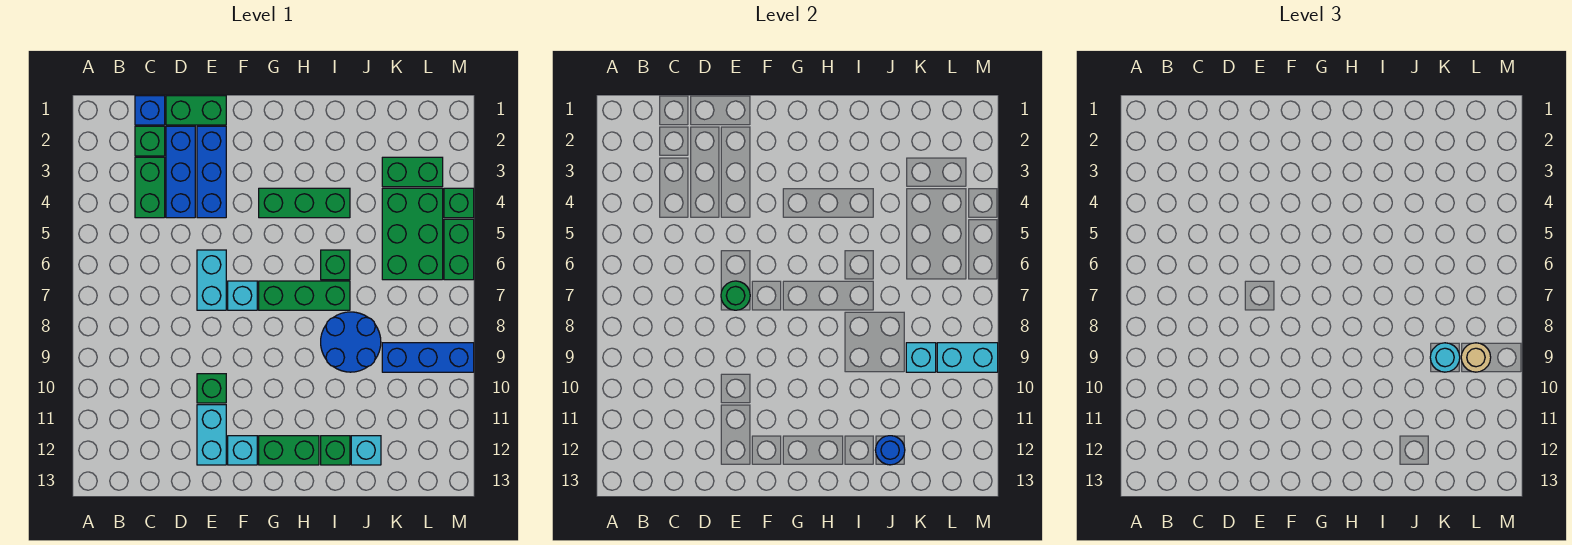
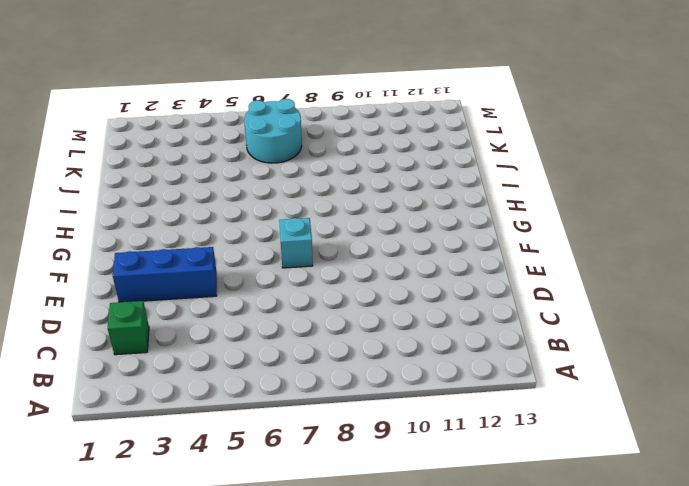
cyan round brick K6:L7 level 1 -> green brick K4:L6 level 1
none -> blue brick C1 level 1
none -> green brick C3:C4 level 1
none -> green brick D1:E1 level 1

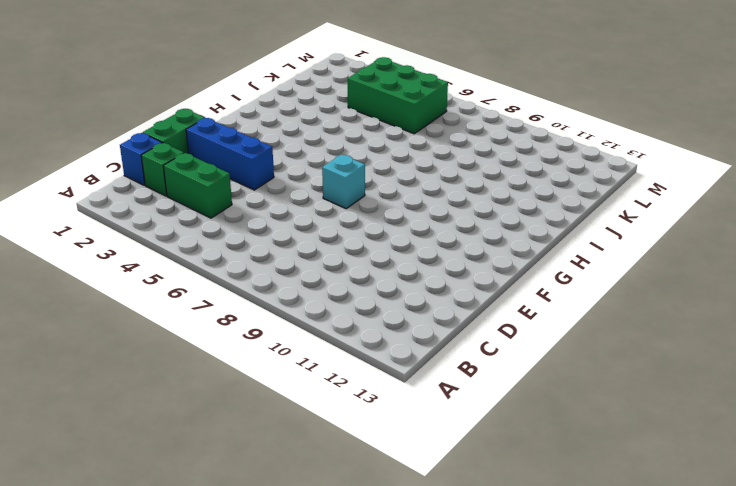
none -> blue brick D2:D4 level 1
none -> cyan brick E6:E7 level 1
none -> green brick E10 level 1

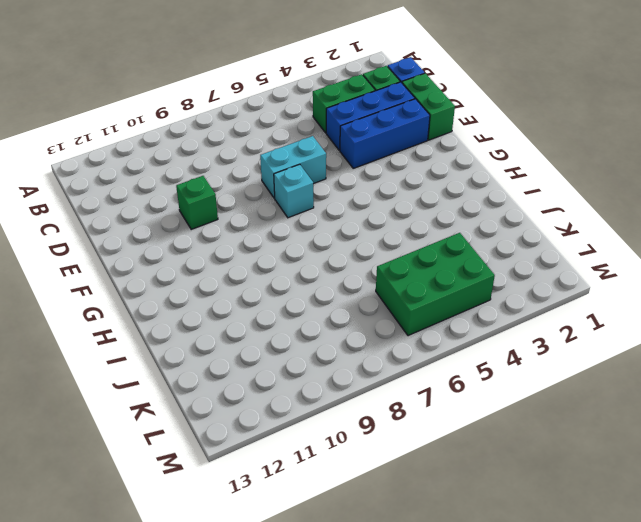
none -> cyan brick E11:E12 level 1
none -> cyan brick F12 level 1
none -> green brick G4:I4 level 1

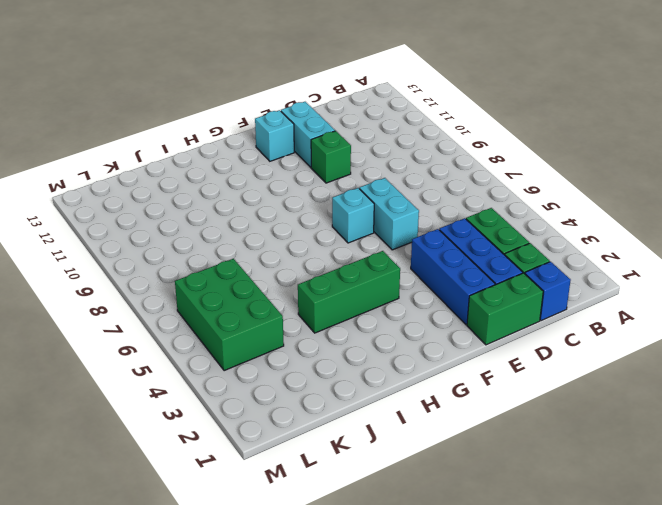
none -> green brick G7:I7 level 1
none -> green brick G12:H12 level 1
none -> green brick I6 level 1

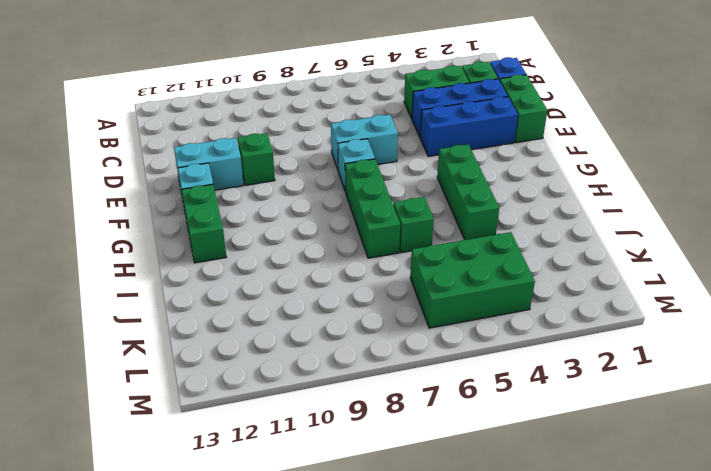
none -> blue round brick I8:J9 level 1
none -> green brick I12 level 1
none -> cyan brick J12 level 1

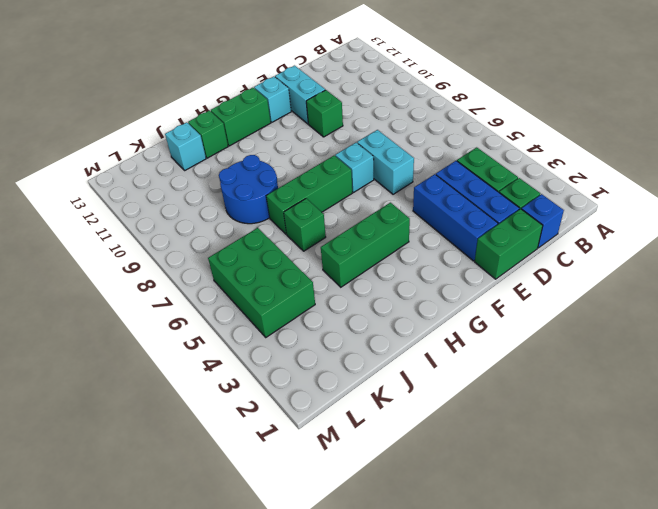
none -> green brick K3:L3 level 1
none -> blue brick K9:M9 level 1
none -> green brick M4 level 1

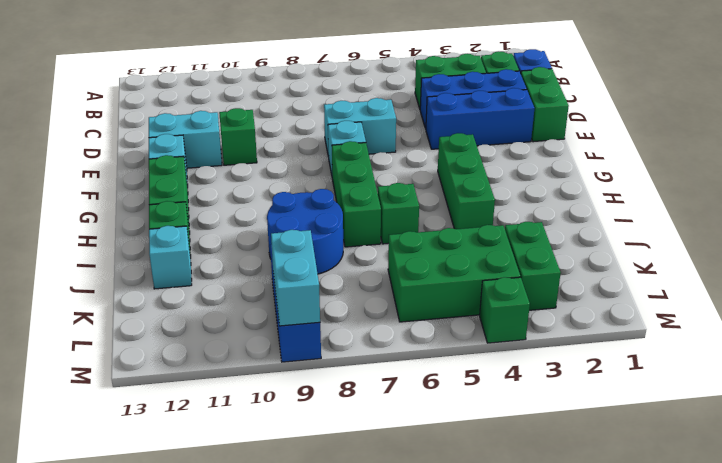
none -> green brick M5:M6 level 1
none -> green round brick E7 level 2
none -> blue round brick J12 level 2

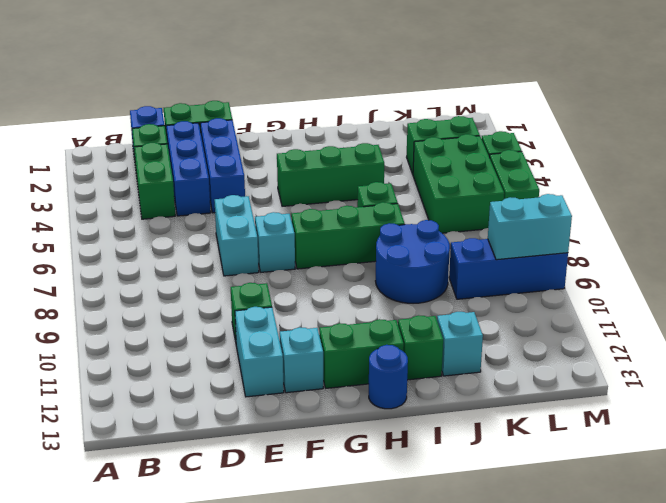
blue round brick H13 level 1 -> blue round brick J12 level 2
none -> green round brick E7 level 2
none -> cyan brick K9 level 2
none -> cyan round brick K9 level 3

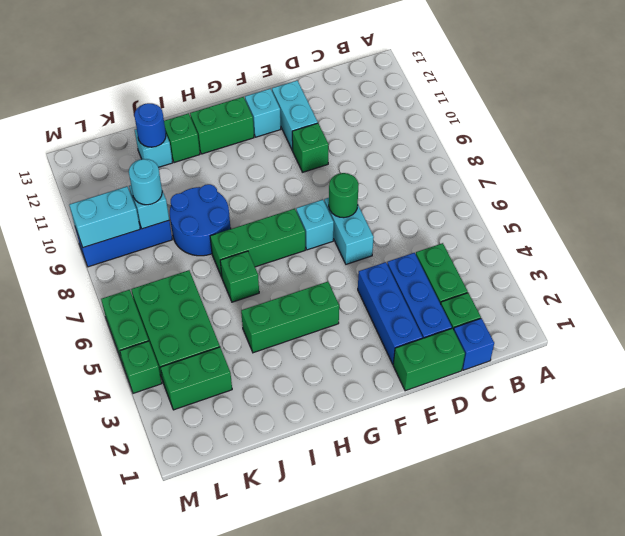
none -> tan round brick L9 level 3

